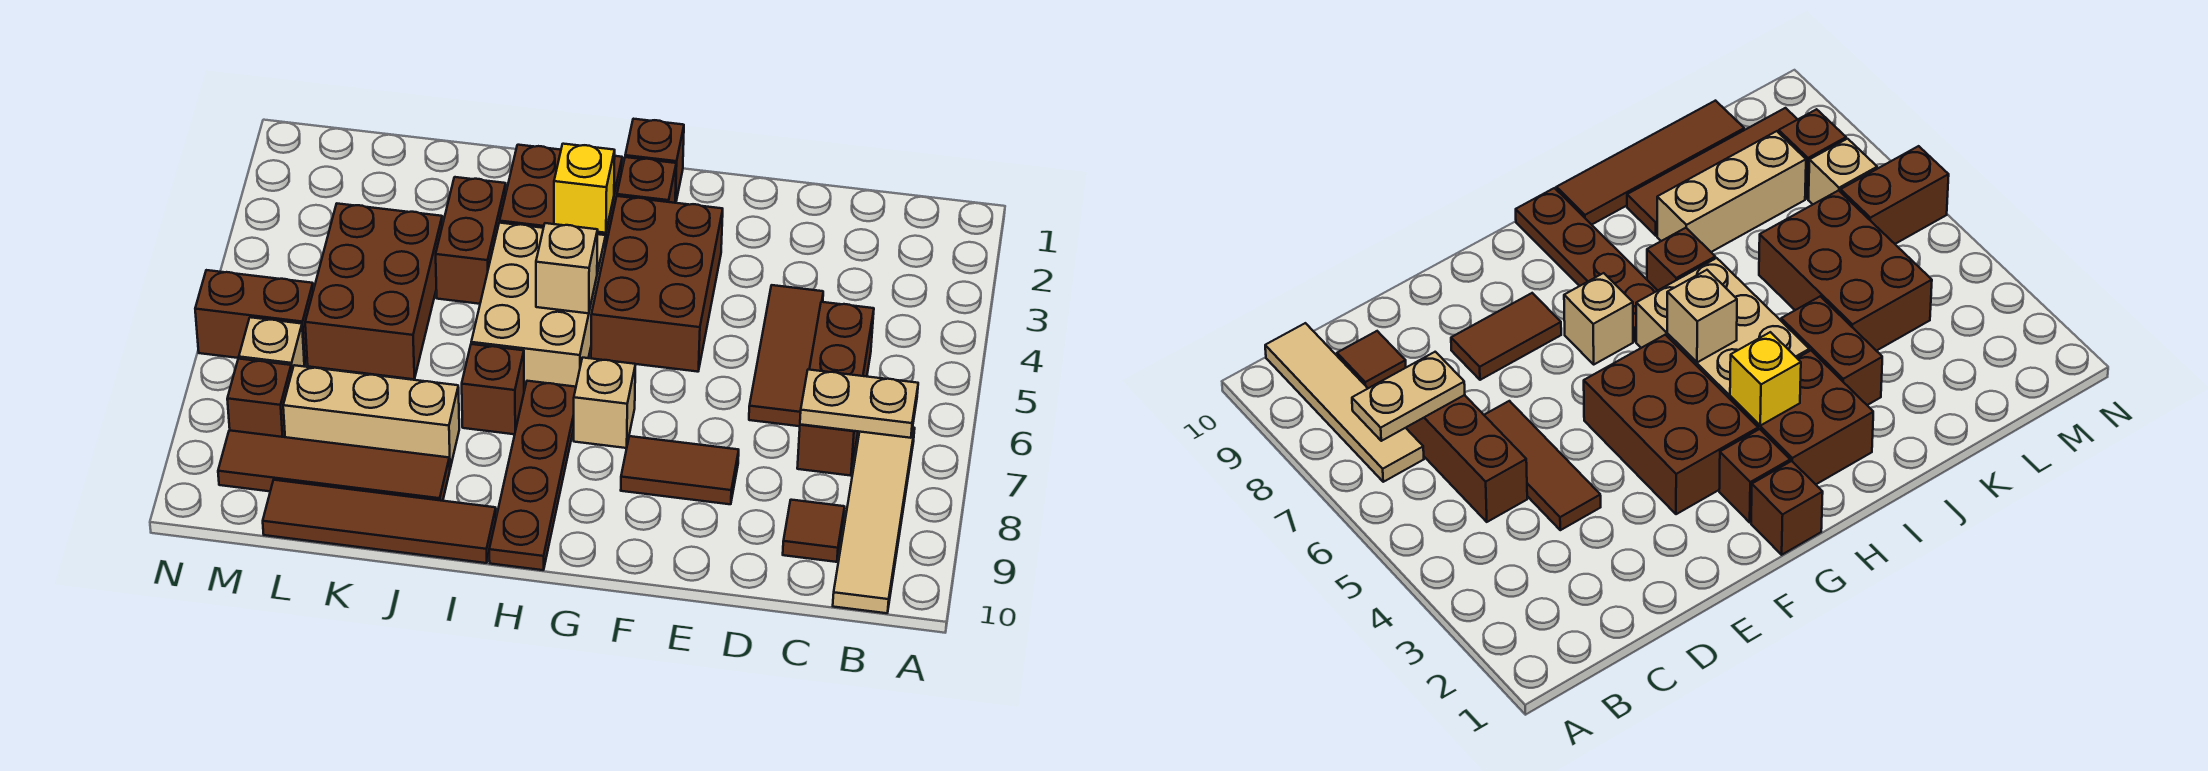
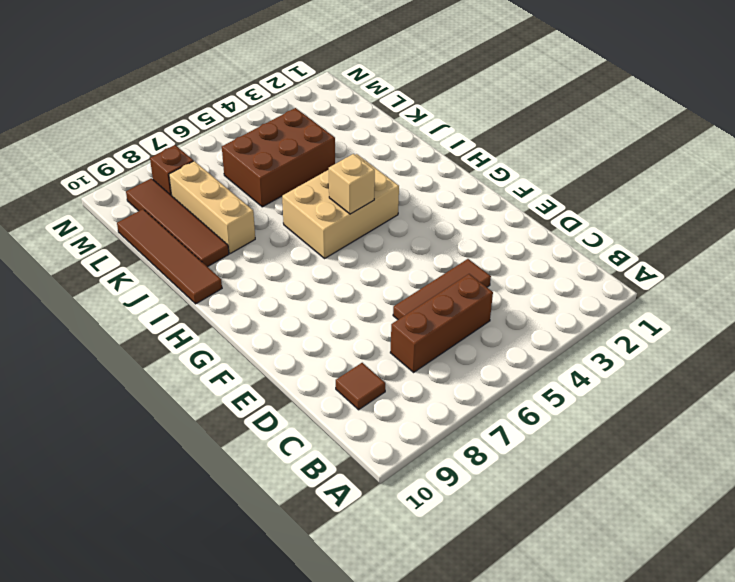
none -> tan tile B7:B10 level 1
none -> brown tile E8:F8 level 1
none -> brown brick F3:G5 level 1

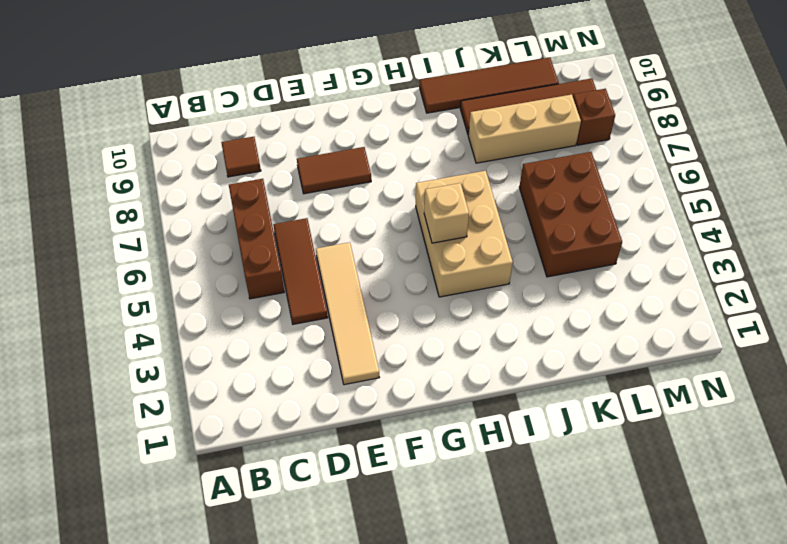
tan tile E2:E5 level 1 -> tan tile B7:B10 level 1
none -> brown brick F3:G5 level 1
none -> brown brick G1 level 1
none -> brown brick G2 level 1

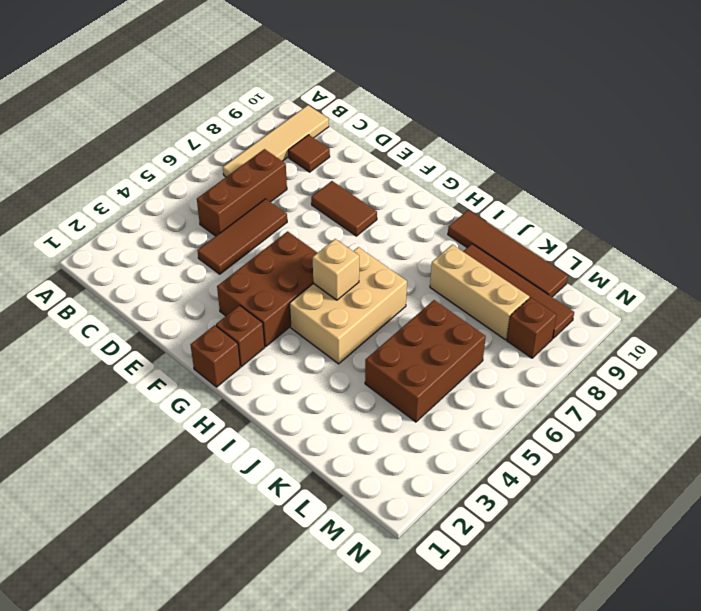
none -> tan brick G7 level 1
none -> brown brick H2:I3 level 1
none -> brown plate H7:H10 level 1

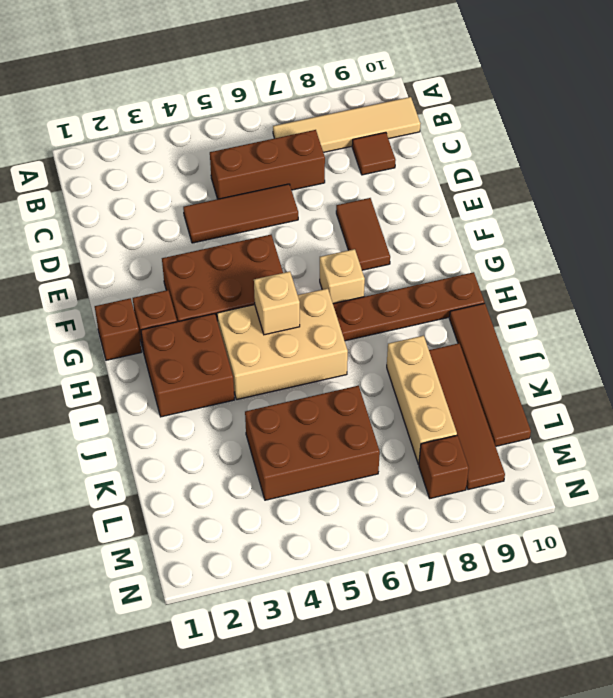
none -> brown brick I7 level 1
none -> brown brick J3:J4 level 1
none -> brown brick M6:N6 level 1

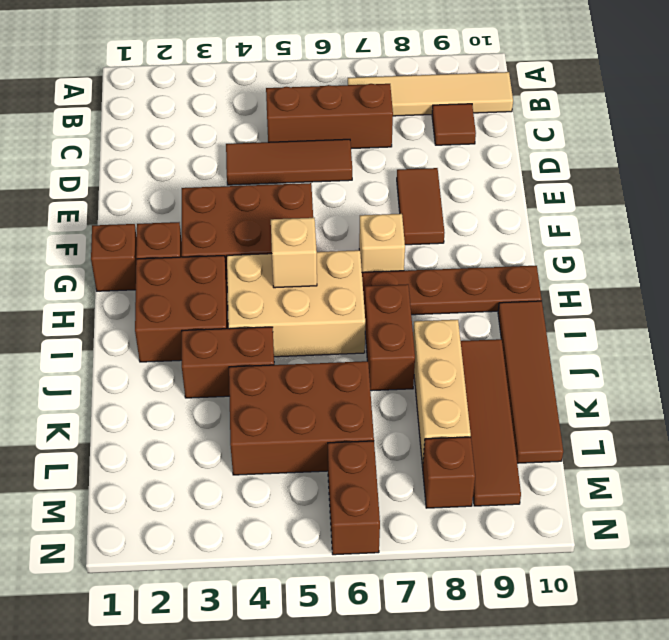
brown brick I7:J7 level 1 -> brown brick I7 level 1
none -> tan brick M7 level 1
none -> tan plate B7:C7 level 2
none -> yellow brick H3 level 2

